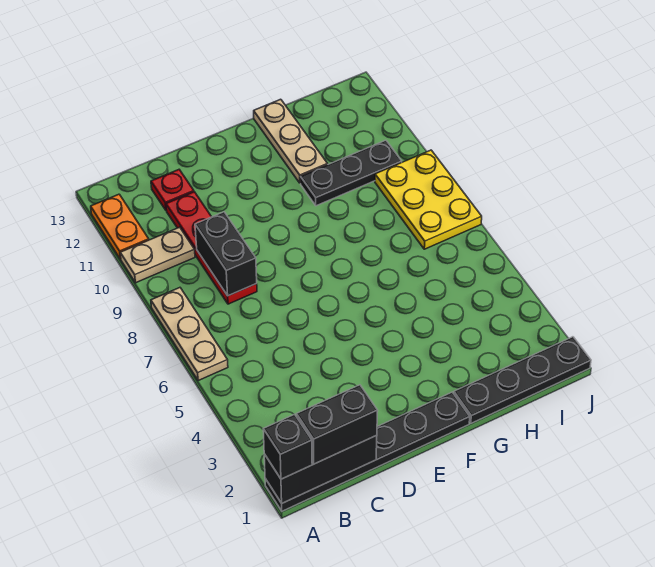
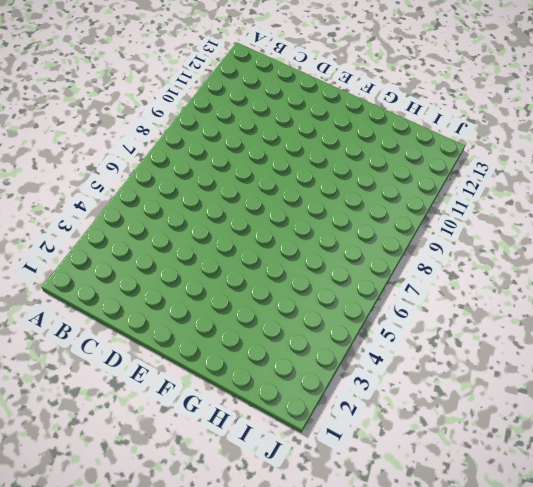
none -> black plate A1:F1 level 1
none -> tan plate A6:A8 level 1
none -> tan plate A10:B10 level 1

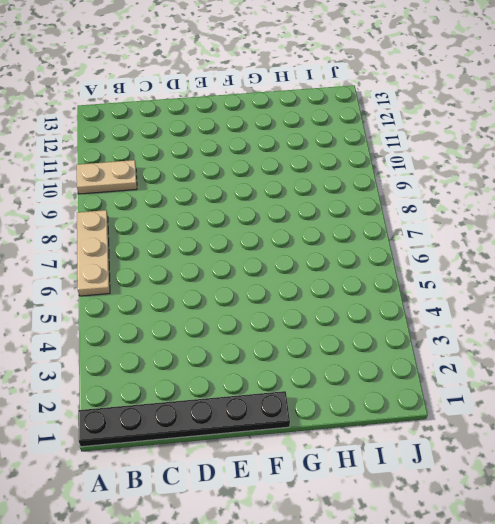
none -> orange plate A11:A12 level 1
none -> red plate C8:C11 level 1
none -> red plate C12 level 1

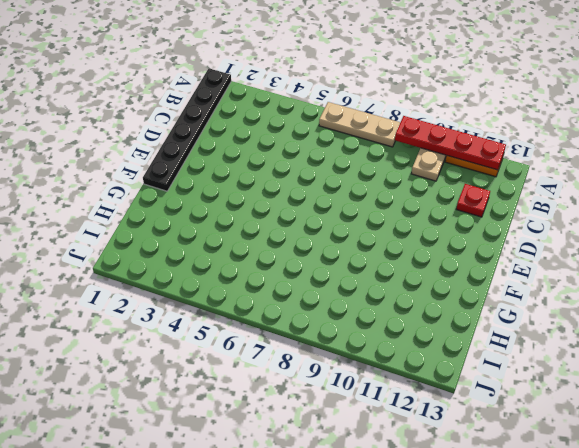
red plate A9:A12 level 2 -> red plate C8:C11 level 1
none -> black plate G1:J1 level 1
none -> black plate G10:I10 level 1
none -> tan plate G11:G13 level 1

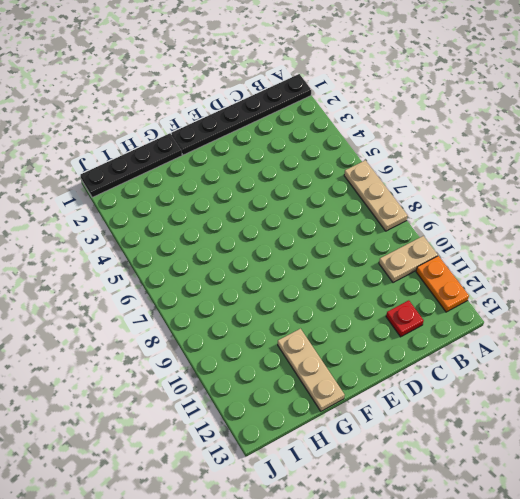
none -> red plate C8:C11 level 1
none -> black plate G10:I10 level 1
none -> yellow plate I7:J9 level 1

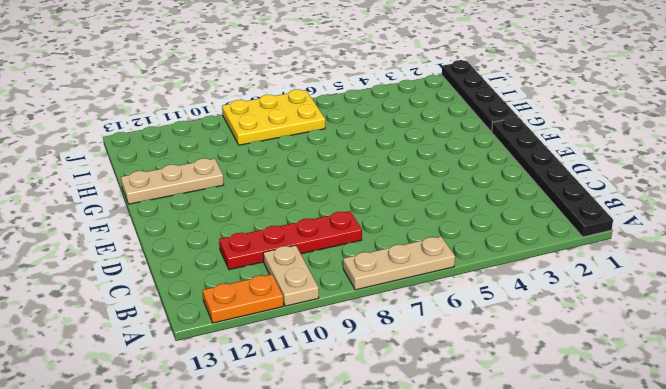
none -> red plate C12 level 1
none -> black plate G10:I10 level 1
none -> black brick A1:C1 level 2

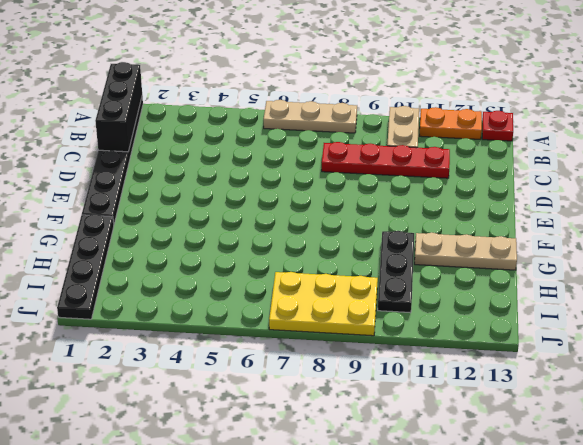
red plate A13 level 1 -> red plate C12 level 1
none -> black brick C8:C9 level 2
none -> black brick A1 level 3
none -> black brick B1:C1 level 3

